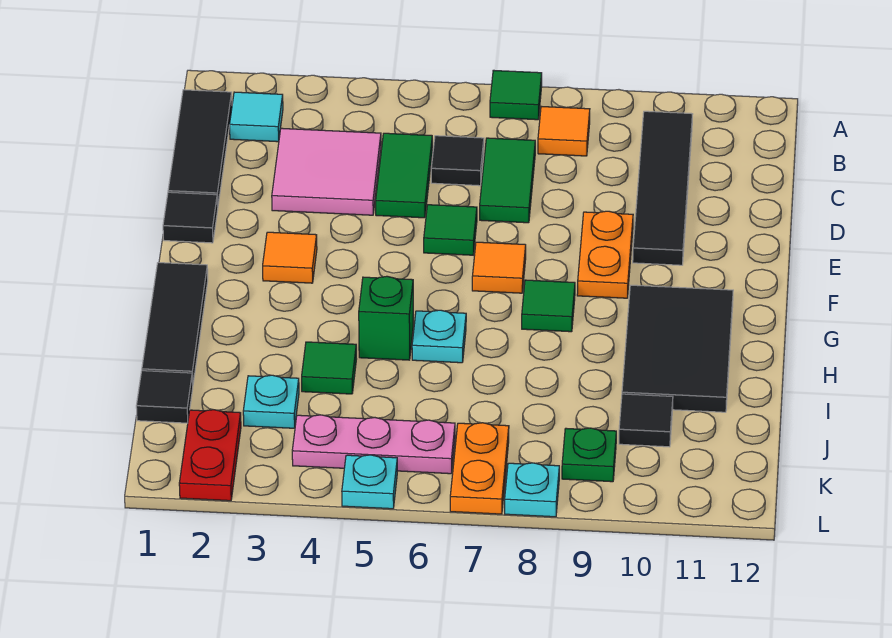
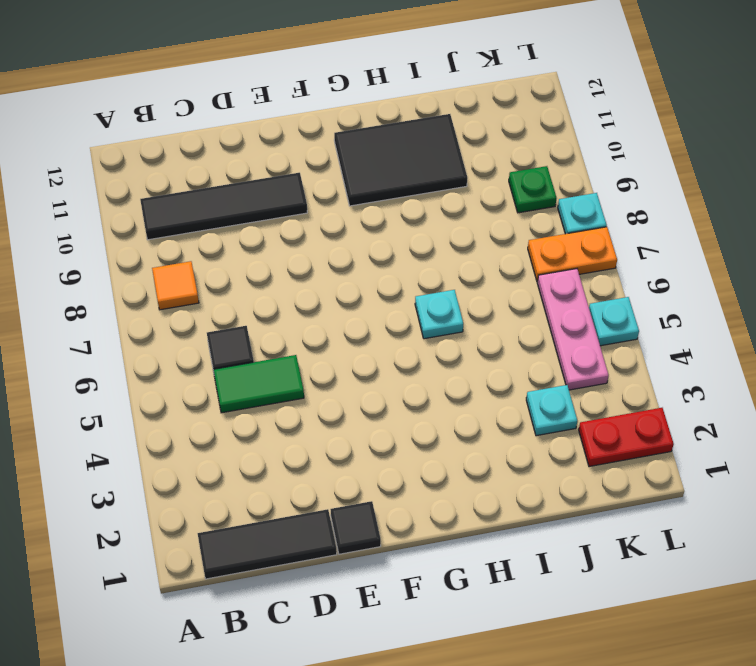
none -> green tile A7 level 1
none -> cyan tile B2 level 1
none -> pink tile C3:D4 level 1

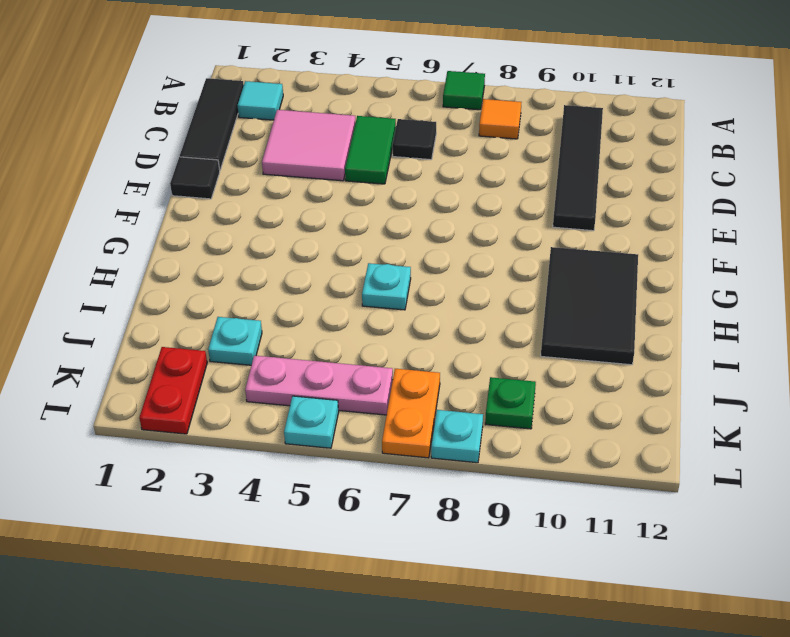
none -> green tile C7:D7 level 1
none -> green tile E6 level 1
none -> orange plate E9:F9 level 1

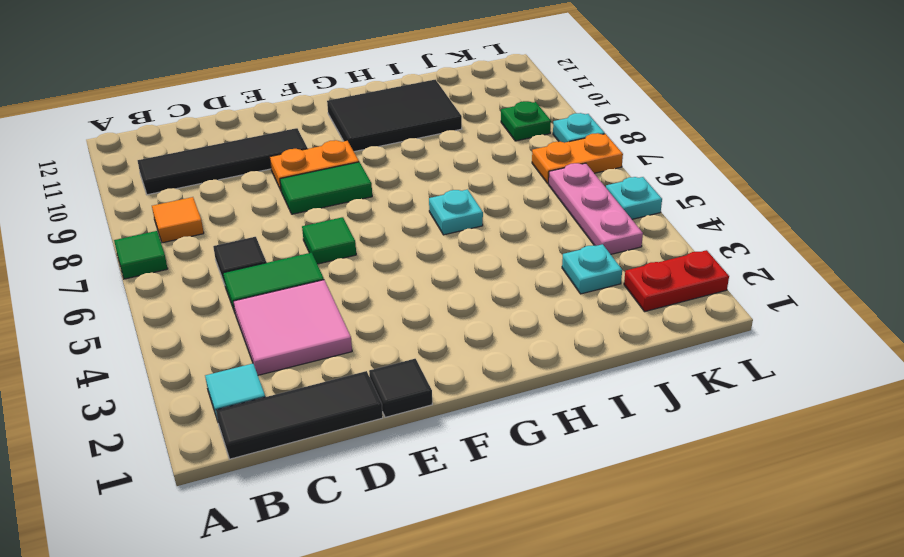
green tile E8:F8 level 1 -> green tile C7:D7 level 1
none -> orange tile F3 level 1
none -> orange tile F7 level 1
none -> black tile G1:I1 level 1

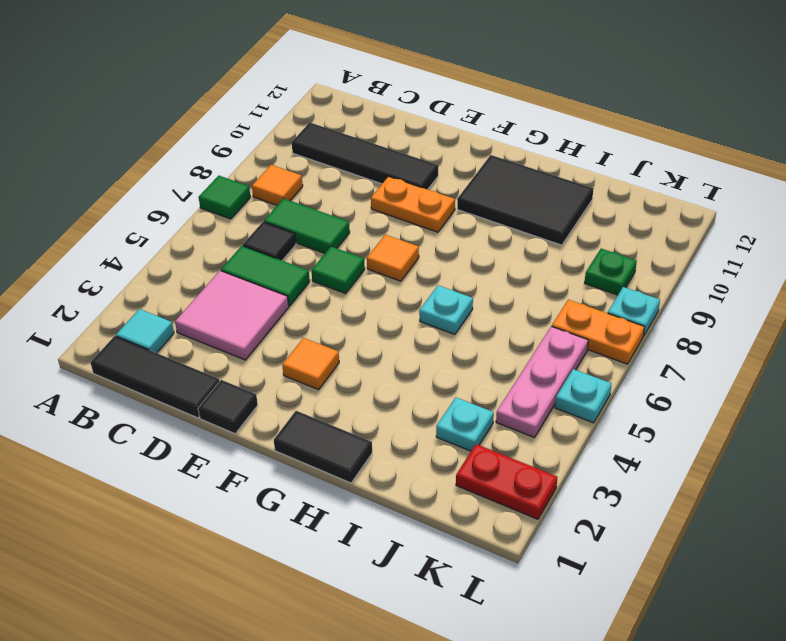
black tile G1:H1 level 1 -> black tile G1:I1 level 1
none -> green tile G8 level 1
none -> green brick H5 level 1
none -> green tile I4 level 1

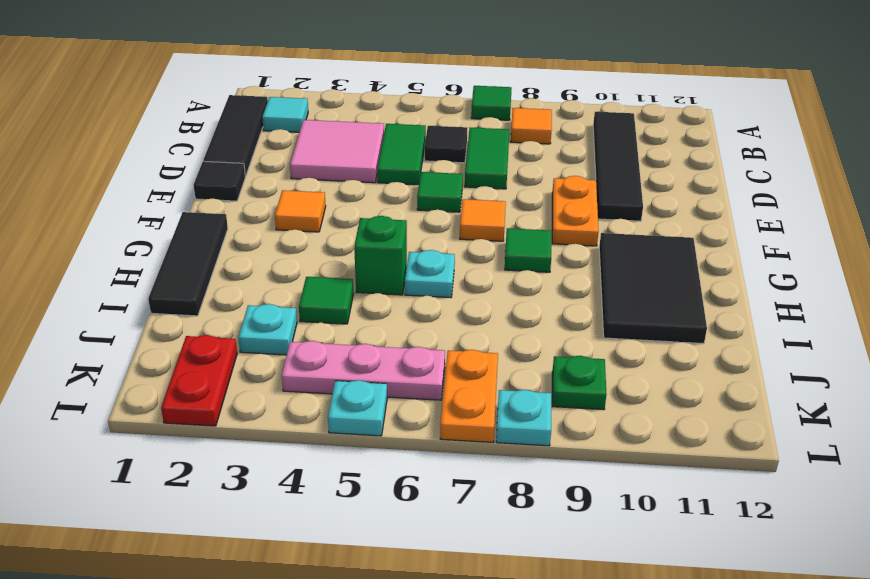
none -> black tile J1 level 1
none -> black tile J10 level 1

